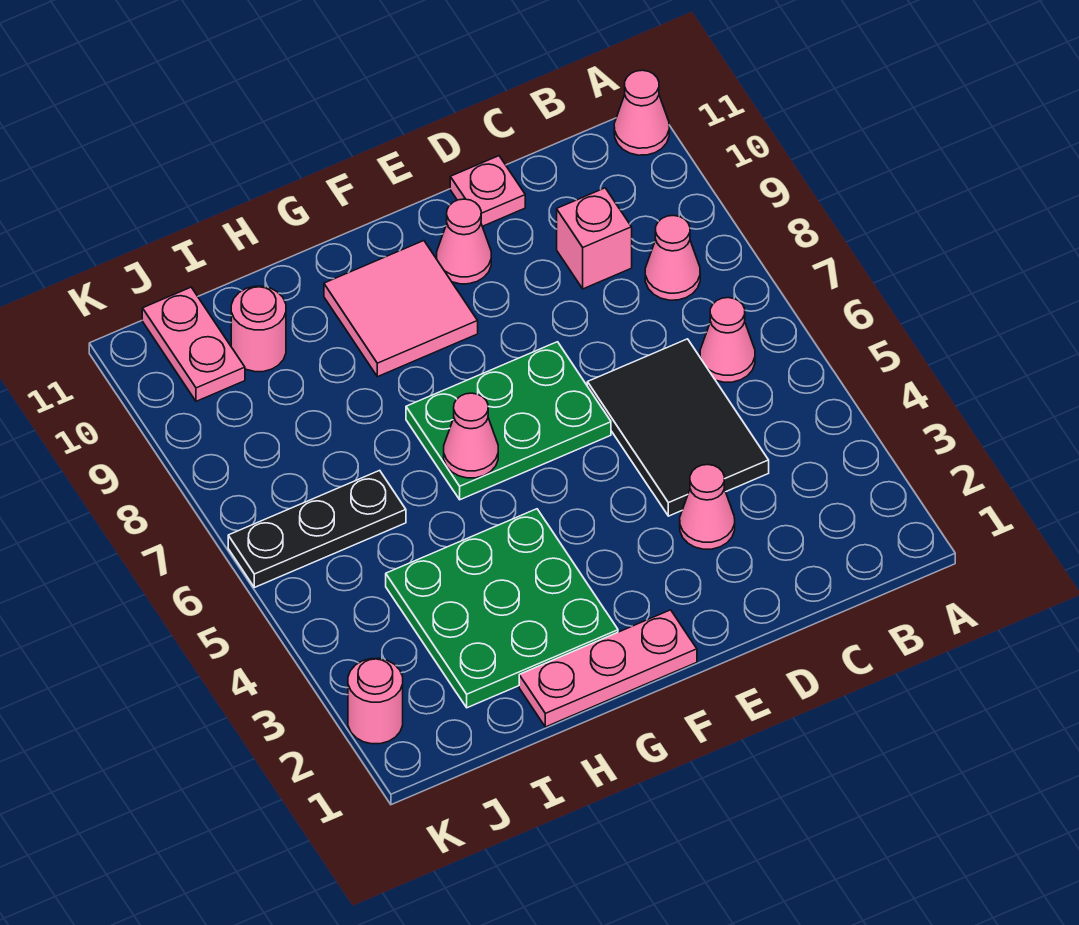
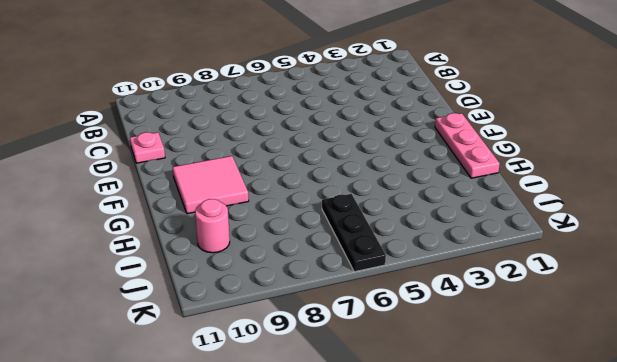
none -> pink cone A11 level 1
none -> pink cone B6 level 1
none -> pink cone B8 level 1

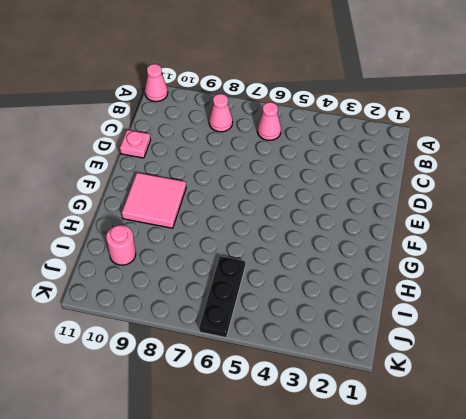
none -> black tile C4:D6 level 1
none -> pink brick C9 level 1
none -> pink cone D3 level 1

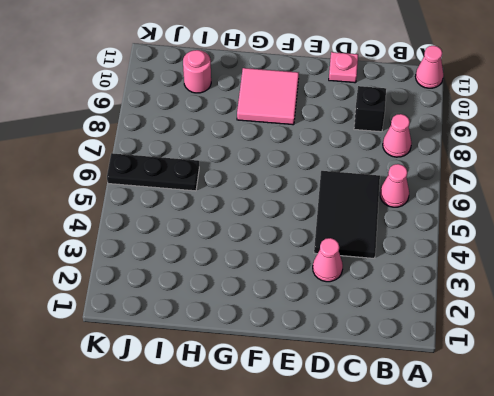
black brick C9 level 1 -> pink brick C9 level 1
none -> green plate E6:G7 level 1
none -> pink cone E10 level 1
none -> pink plate F1:H1 level 1

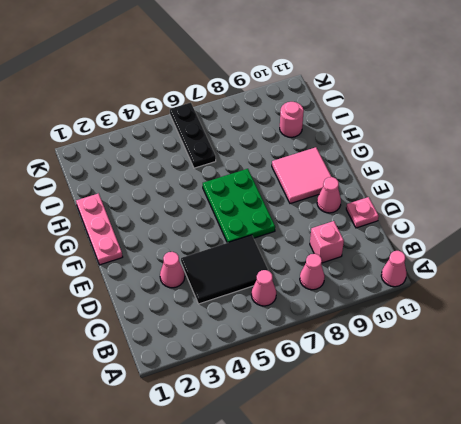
none -> green plate G2:I4 level 1
none -> pink plate J10:J11 level 1
none -> pink round brick K2 level 1

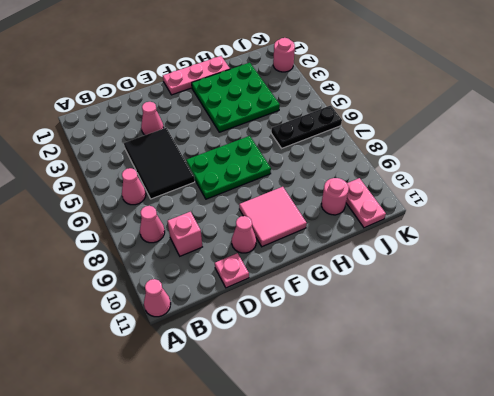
none -> pink cone G6 level 2

